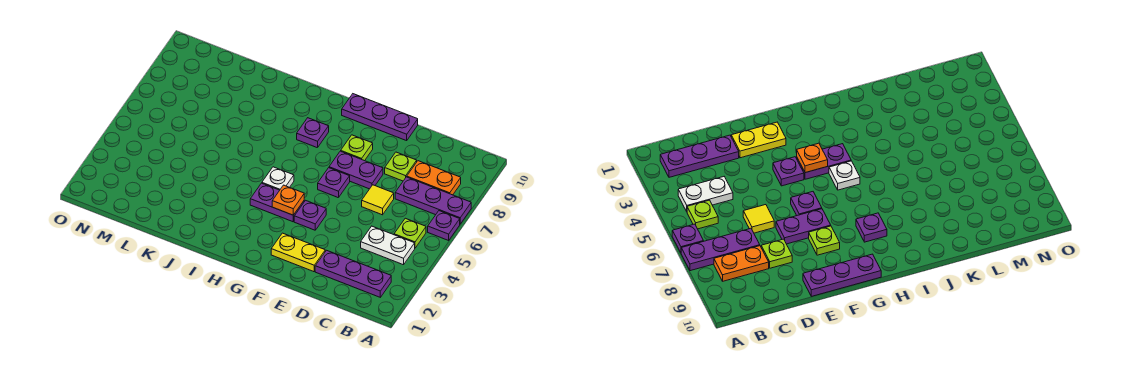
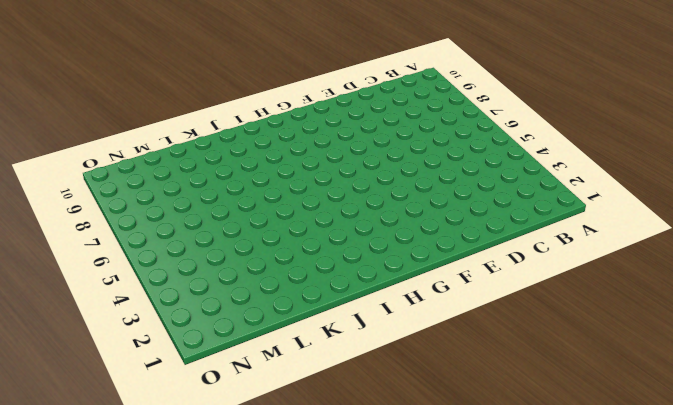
none -> purple plate A6 level 1
none -> purple plate A7:C7 level 1
none -> purple plate B2:D2 level 1

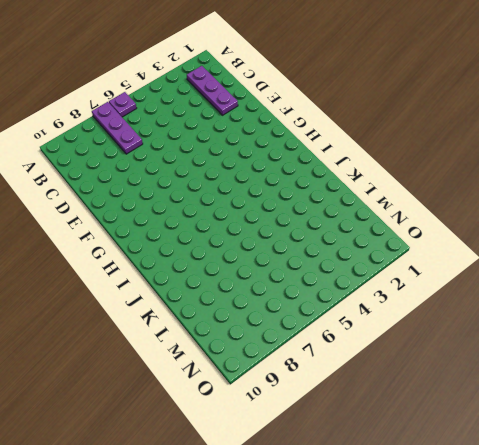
none -> white plate B4:C4 level 1
none -> lime plate B5 level 1
none -> orange plate B8:C8 level 1

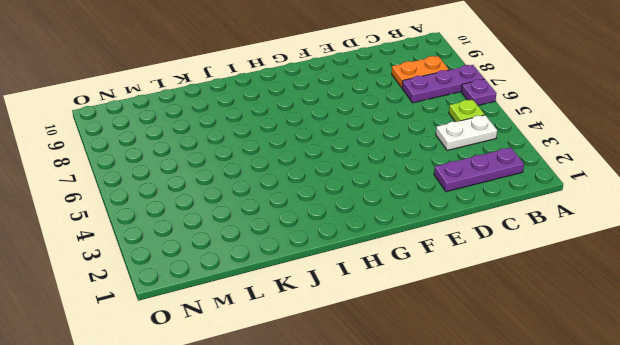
none -> yellow tile D6 level 1
none -> lime plate D8 level 1
none -> yellow plate E2:F2 level 1

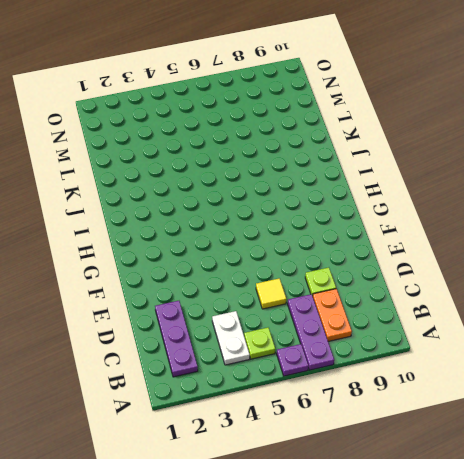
none -> yellow plate E2:F2 level 1
none -> purple plate E7:F7 level 1
none -> purple plate E10:G10 level 1

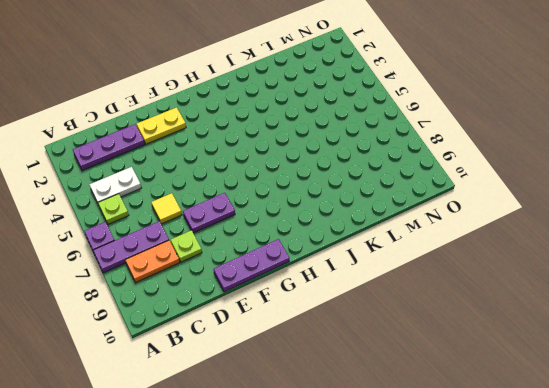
none -> purple plate F4 level 1
none -> purple plate F6 level 1
none -> lime plate F8 level 1

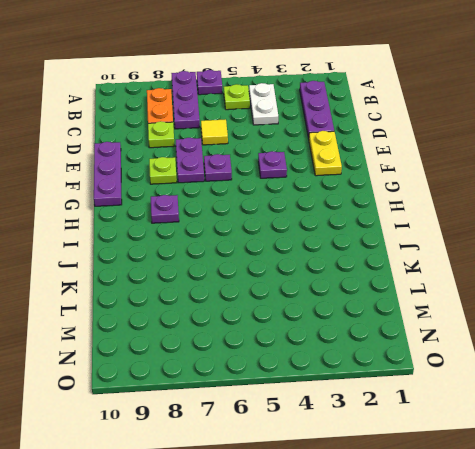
none -> purple plate G4:H4 level 1
none -> white plate H5 level 1
none -> orange plate G4 level 2

